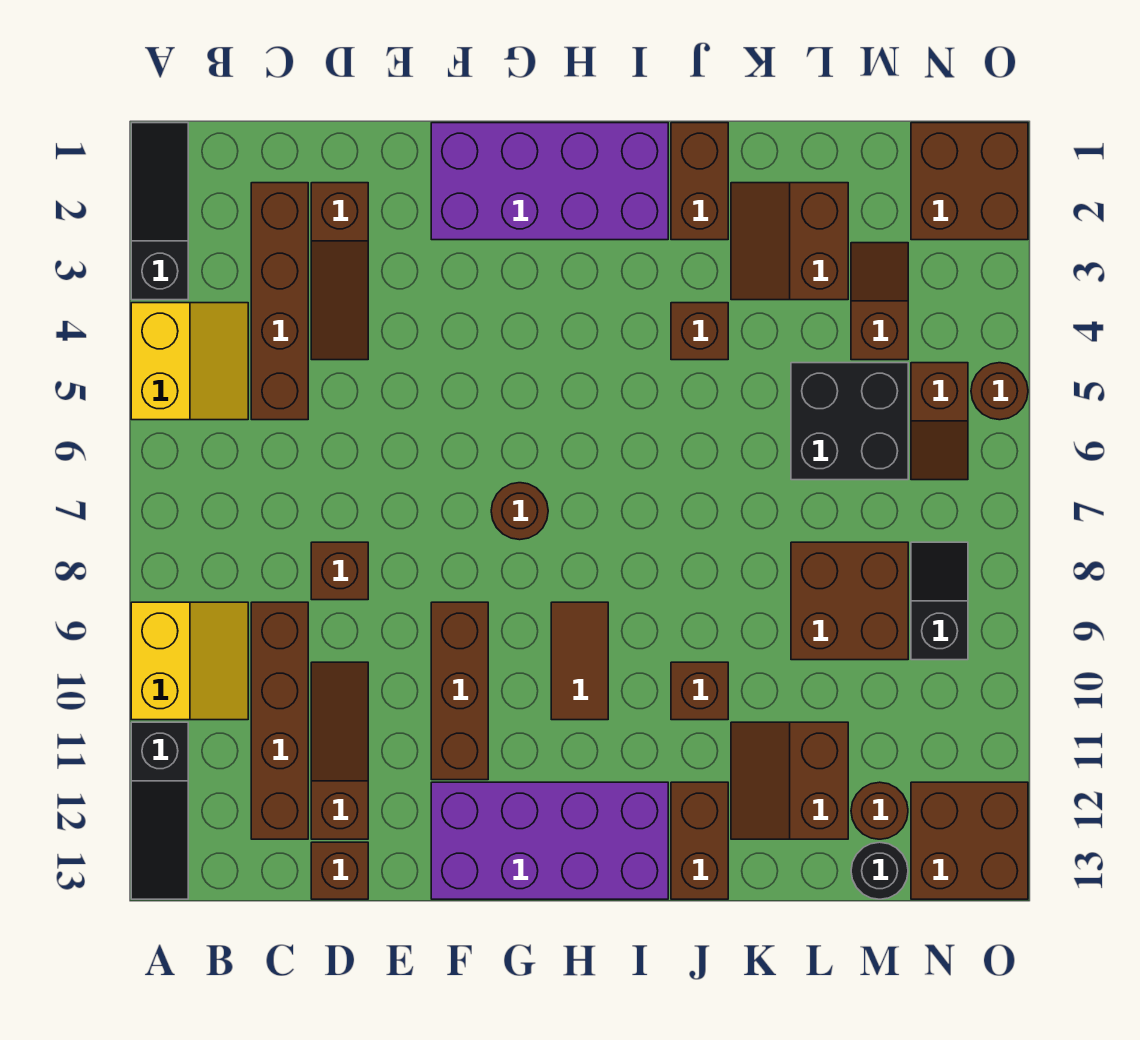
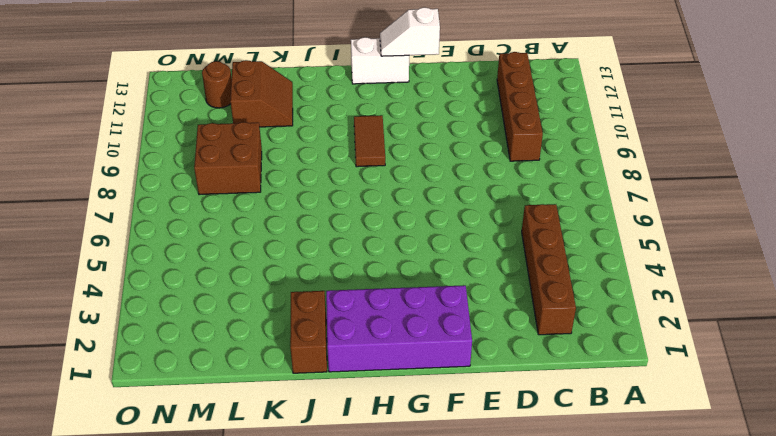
white slope F13:G13 level 2 top F -> none
white brick G13:H13 level 1 -> purple brick F12:I13 level 1
none -> black slope A1:A3 level 1 top 3
none -> yellow slope A4:B5 level 1 top A
none -> yellow slope A9:B10 level 1 top A
none -> black slope A11:A13 level 1 top 11

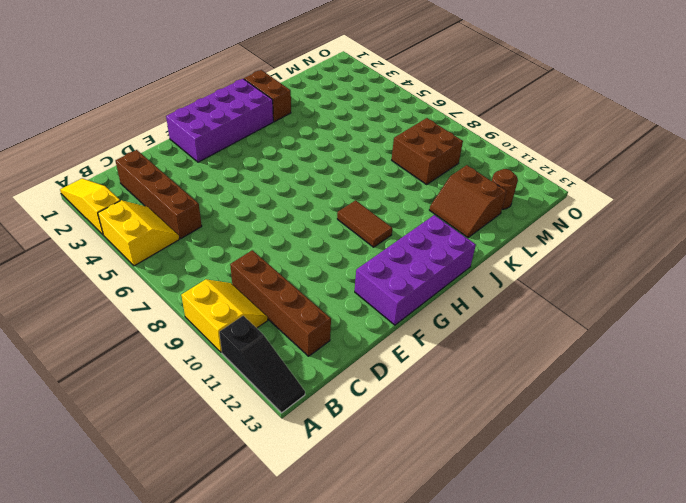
yellow slope A1:A3 level 1 top 3 -> black slope A1:A3 level 1 top 3
none -> brown slope D2:D4 level 1 top 2
none -> brown brick D8 level 1
none -> brown slope D10:D12 level 1 top 12
none -> brown brick D13 level 1

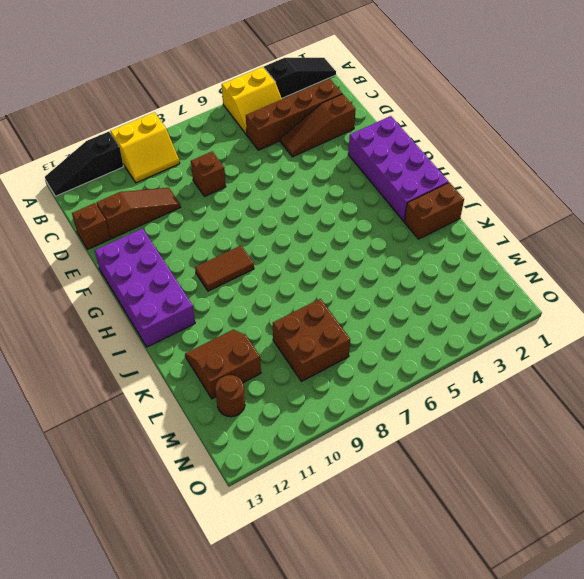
none -> brown brick C9:C12 level 1
none -> brown brick F9:F11 level 1
none -> brown round brick G7 level 1
none -> brown brick J4 level 1

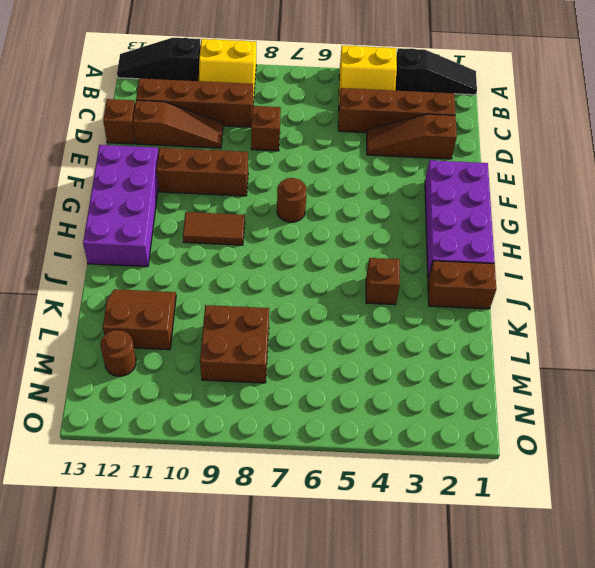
none -> brown brick J10 level 1
none -> brown brick J12:J13 level 1
none -> brown slope K2:L3 level 1 top L
none -> black brick L5:M6 level 1

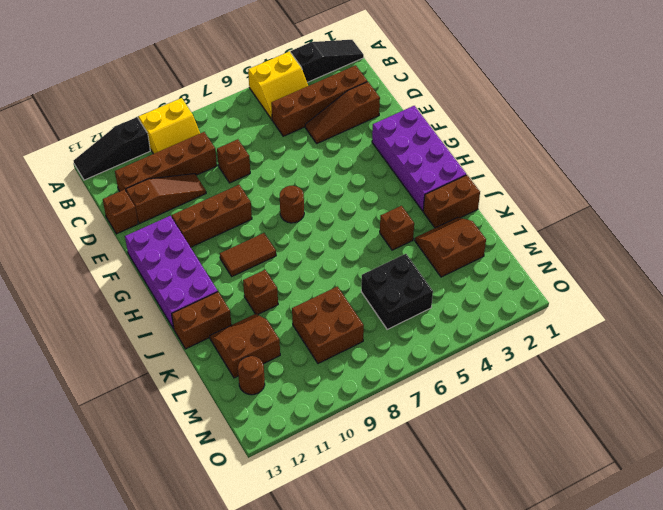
none -> brown slope M3:M4 level 1 top 4
none -> black round brick M13 level 1
none -> brown brick N1:O2 level 1
none -> brown slope N5:N6 level 1 top 5

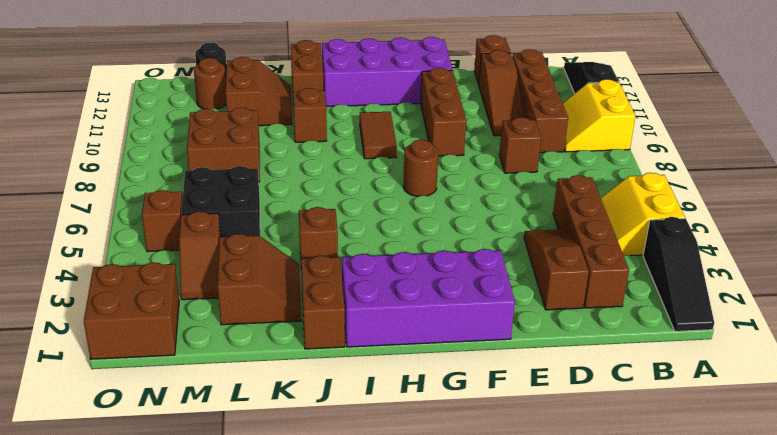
none -> black slope N8:N9 level 1 top 9
none -> brown brick N12:O13 level 1
none -> brown round brick O5 level 1

